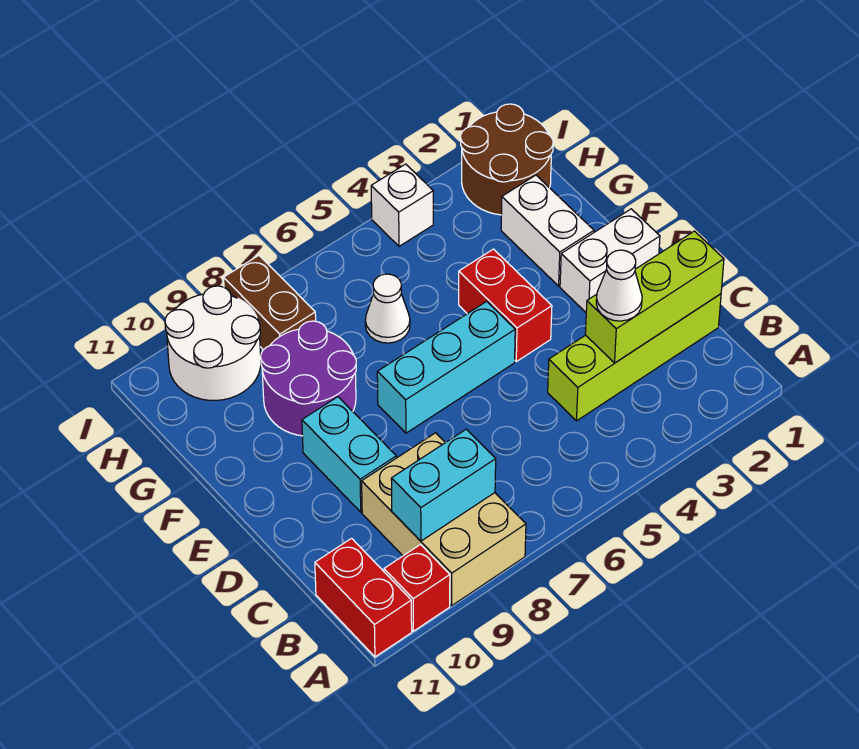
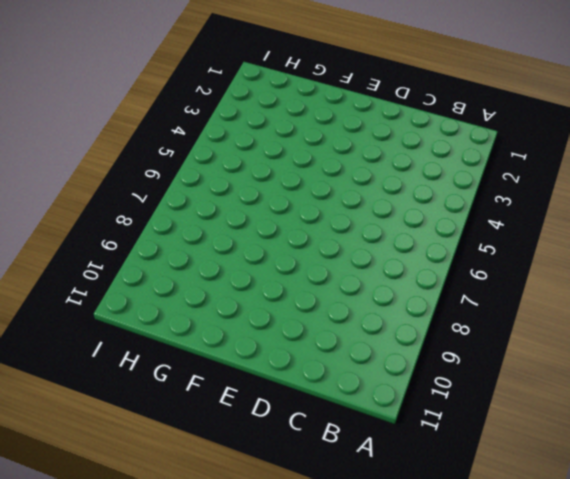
none -> tan brick A8:C9 level 1
none -> red brick A10 level 1
none -> red brick A11:B11 level 1

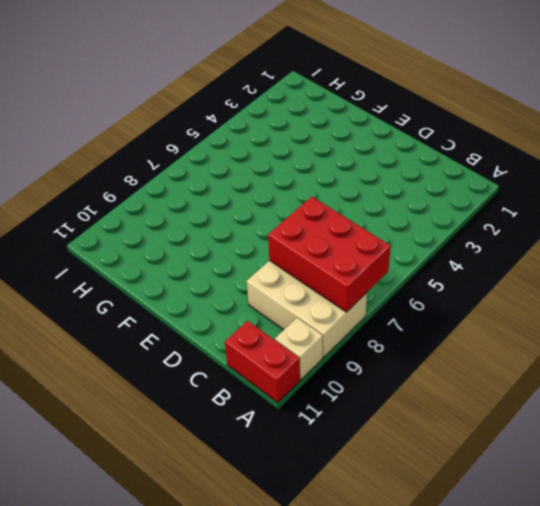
red brick A7:C8 level 2 -> cyan brick B8:B9 level 2
tan brick A10 level 1 -> red brick A10 level 1
none -> lime brick C1:C4 level 1
none -> cyan brick D9:E9 level 1
none -> white brick E1:E2 level 1

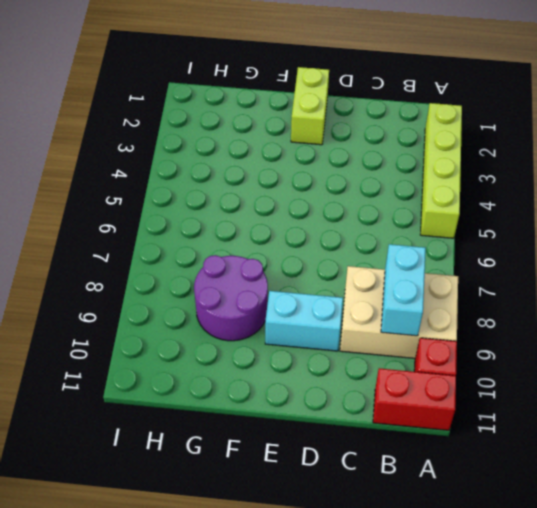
lime brick A2:A5 level 1 -> lime brick C1:C4 level 1
lime brick E1:E2 level 1 -> white brick E1:E2 level 1
none -> red brick E4:F4 level 1
none -> cyan brick E5:E7 level 1
none -> white brick F2:G2 level 1

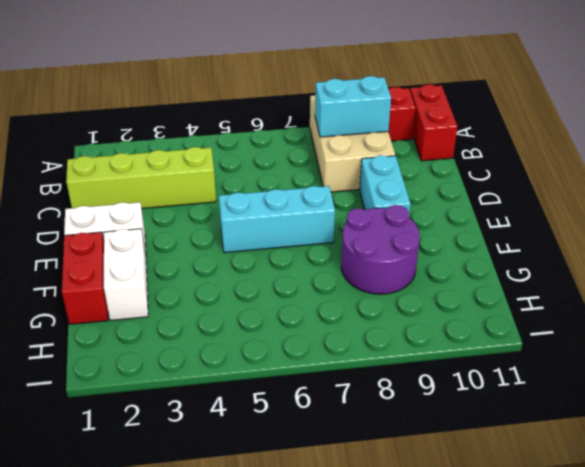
red brick F1:G1 level 1 -> red brick E4:F4 level 1
none -> white cone G6 level 1
none -> brown round brick H1:I2 level 1
none -> brown brick H8:I8 level 1

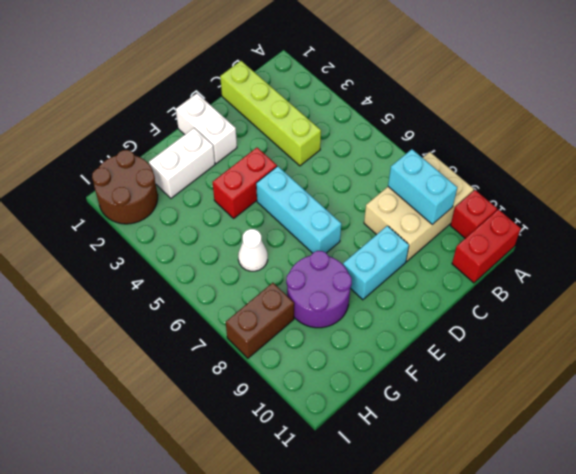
none -> white round brick H9:I10 level 1
none -> white brick I4 level 1
none -> lime brick C1:C3 level 2

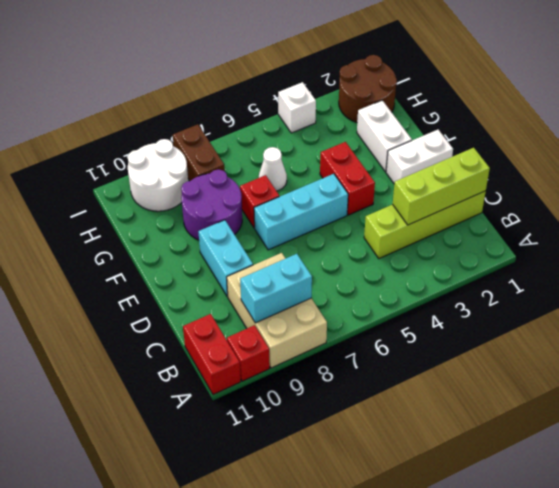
red brick F7 level 1 -> none
none -> white cone C3 level 3

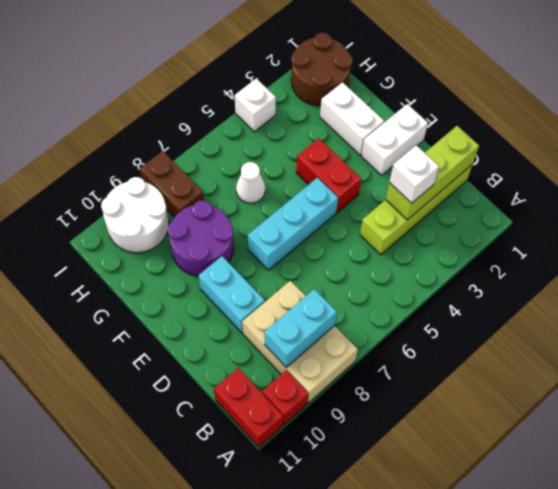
white brick C3 level 3 -> white cone C3 level 3

